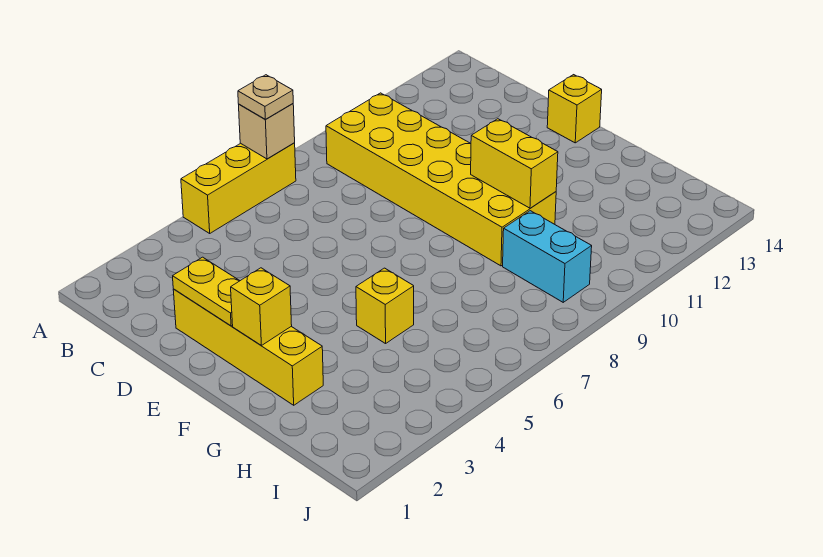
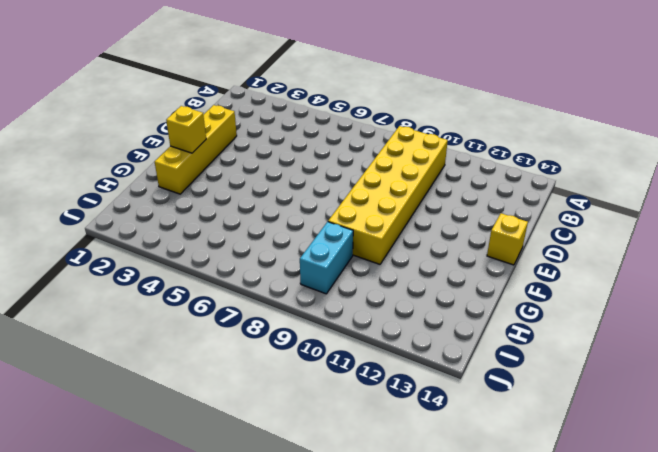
none -> yellow brick A5:A7 level 1
none -> yellow brick G5 level 1

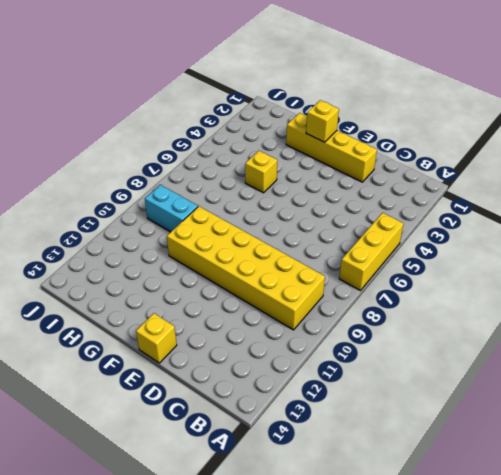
none -> tan brick A7 level 2
none -> yellow plate D2:E2 level 2

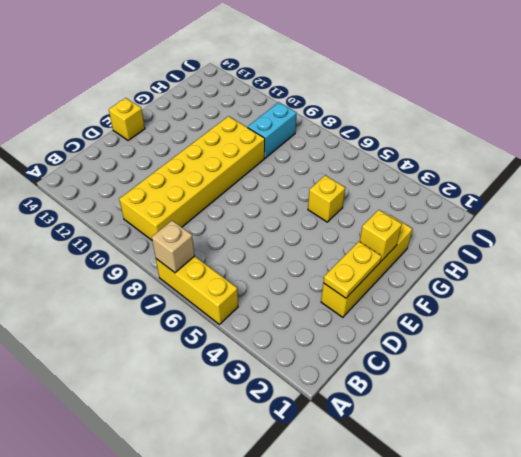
none -> yellow brick F10:G10 level 2
none -> tan plate A7 level 3

